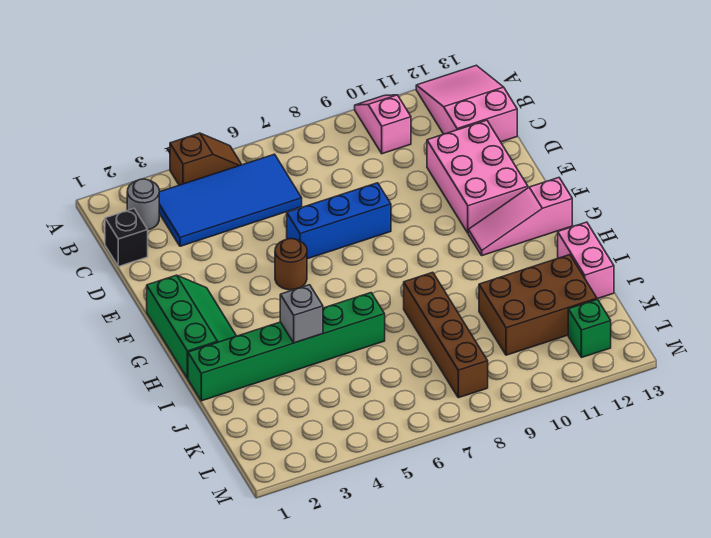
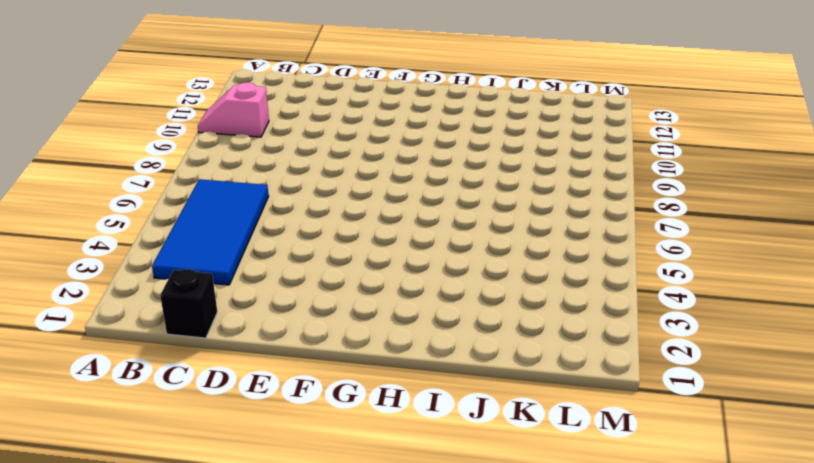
none -> brown slope A4:A5 level 1 top 4
none -> pink slope A12:C13 level 1 top C
none -> grey round brick B2 level 1

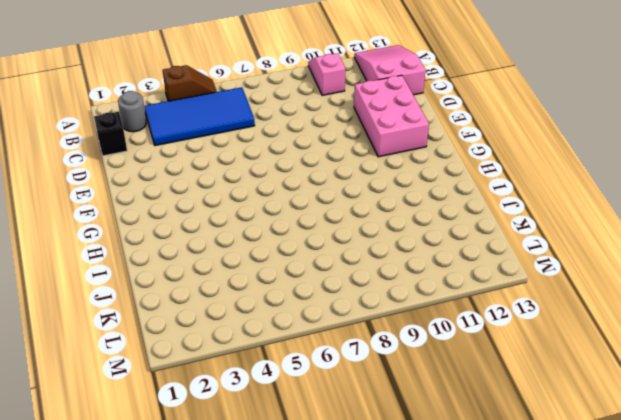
none -> blue brick E6:E8 level 1
none -> green slope F1:H2 level 1 top 1
none -> brown round brick F5 level 1

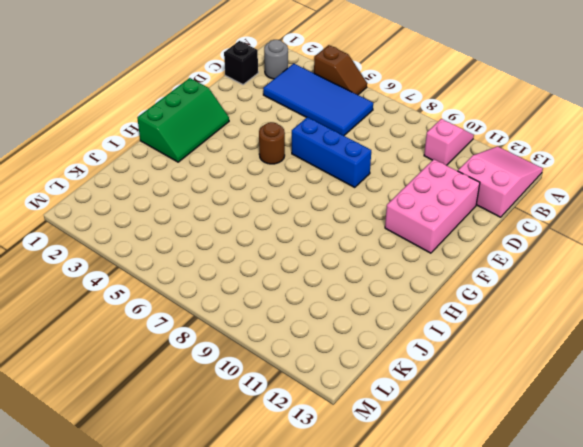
none -> pink slope G11:G13 level 1 top 13
none -> green brick I1:I6 level 1
none -> brown brick I8:L8 level 1

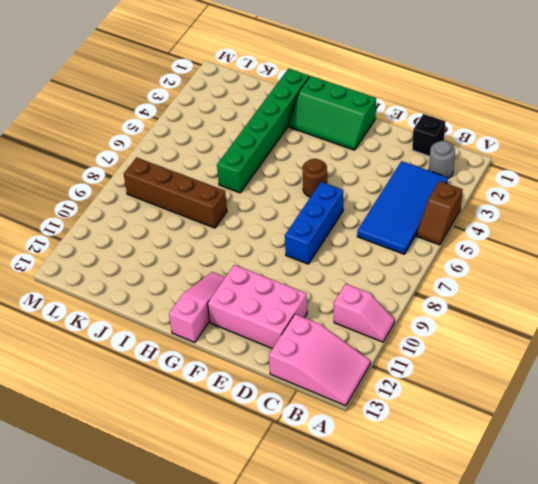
none -> pink brick I13:J13 level 1
none -> brown brick J10:K12 level 1
none -> green brick L12 level 1

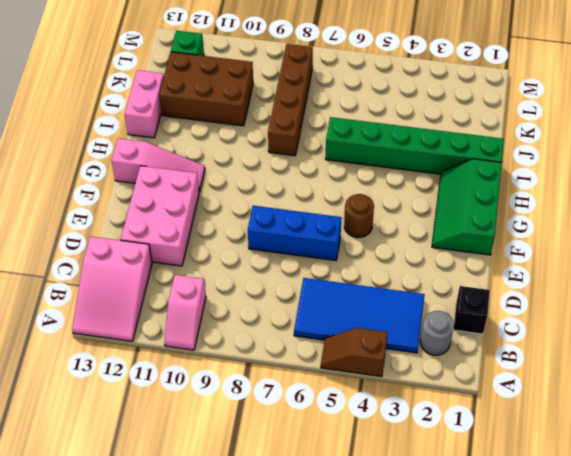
none -> grey brick I4 level 2

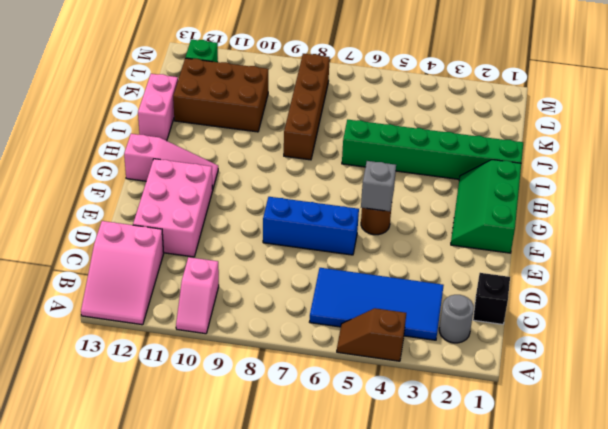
grey brick F5 level 2 -> grey brick I4 level 2

